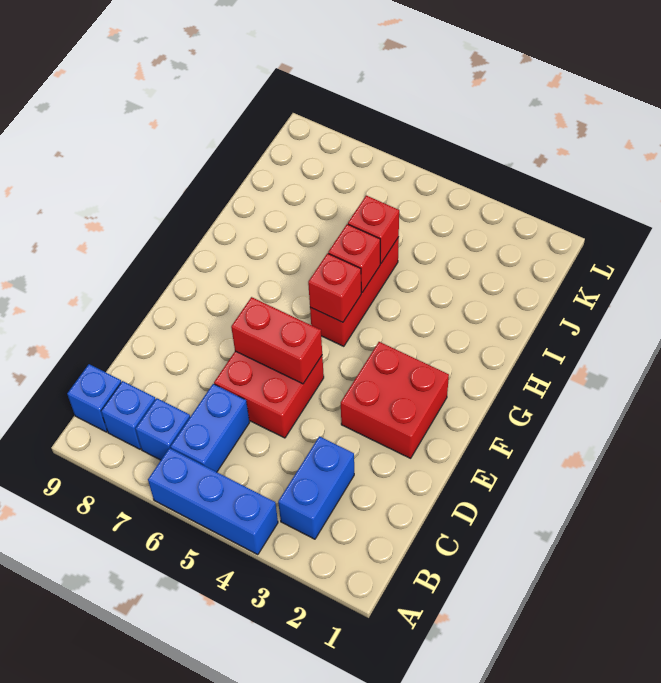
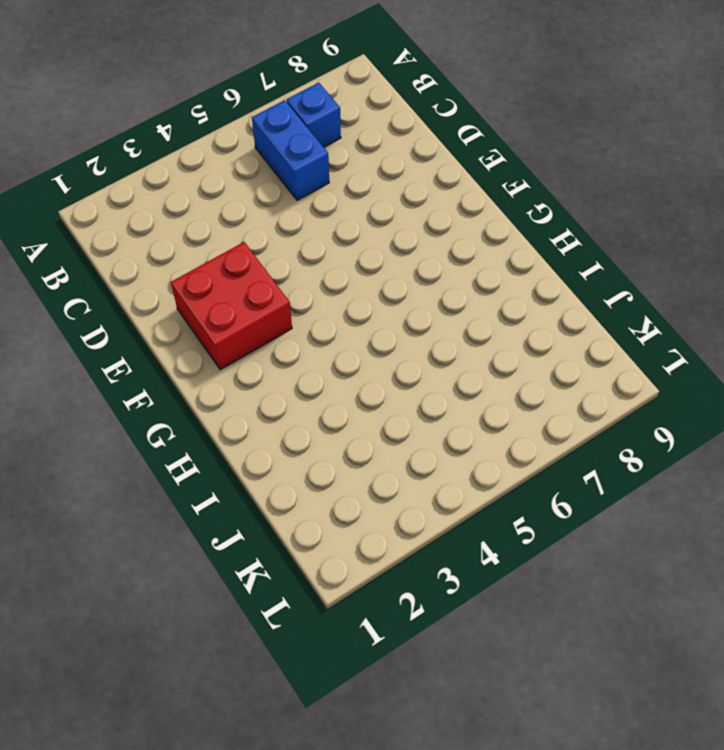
none -> blue brick A4:A6 level 1
none -> blue brick B3:C3 level 1
none -> blue brick B8 level 1

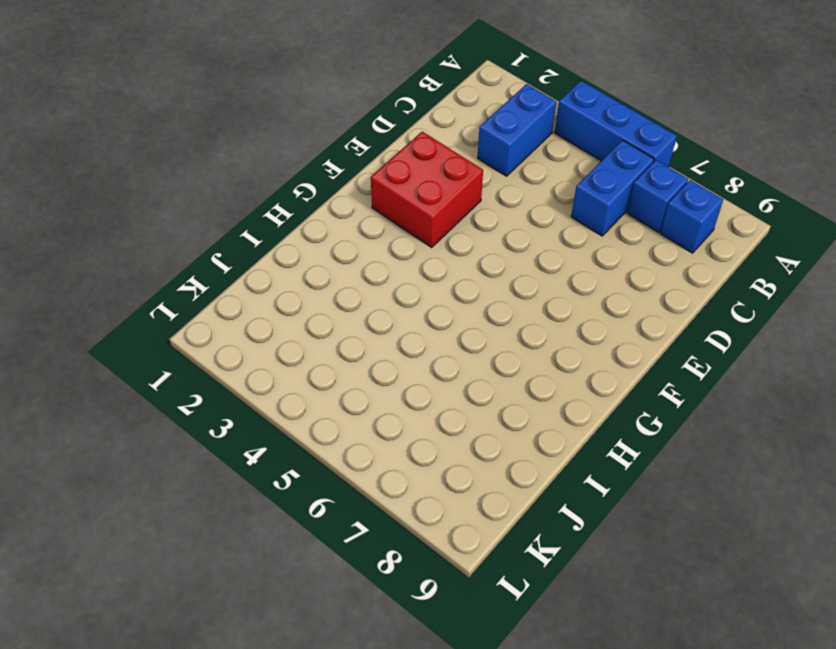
none -> blue brick B9 level 1
none -> red brick D5:E6 level 1
none -> red brick G5:I5 level 1

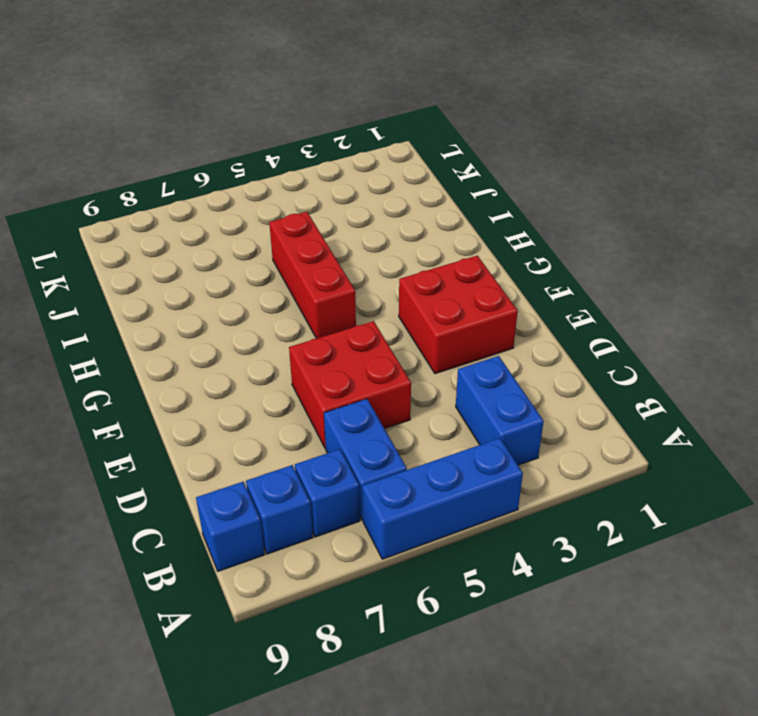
none -> red brick E5:E6 level 2
none -> red brick G5 level 2
none -> red brick H5 level 2

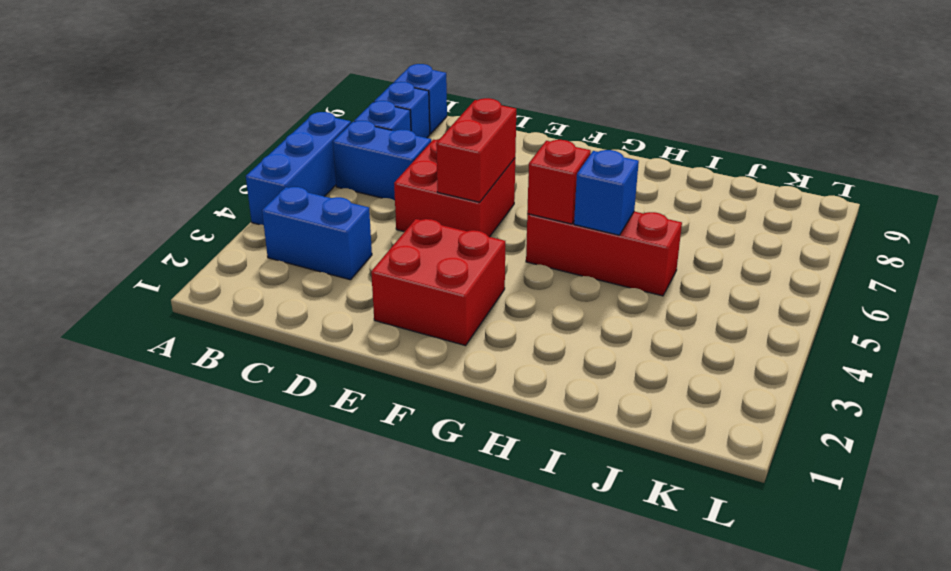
blue brick H5 level 2 -> red brick H5 level 2
none -> red brick I5 level 2

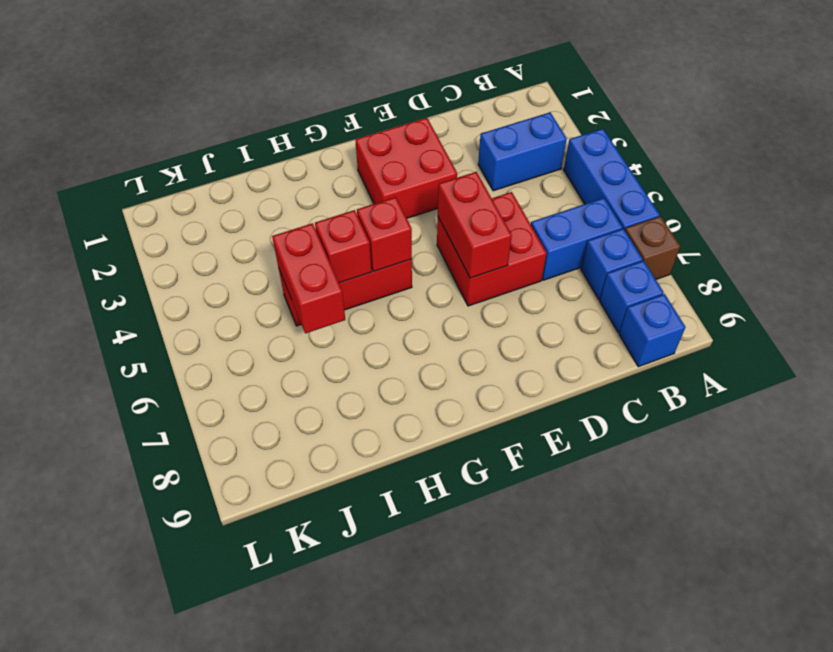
brown brick A7 level 1 -> none
red brick I5:I6 level 2 -> red brick I5 level 2

